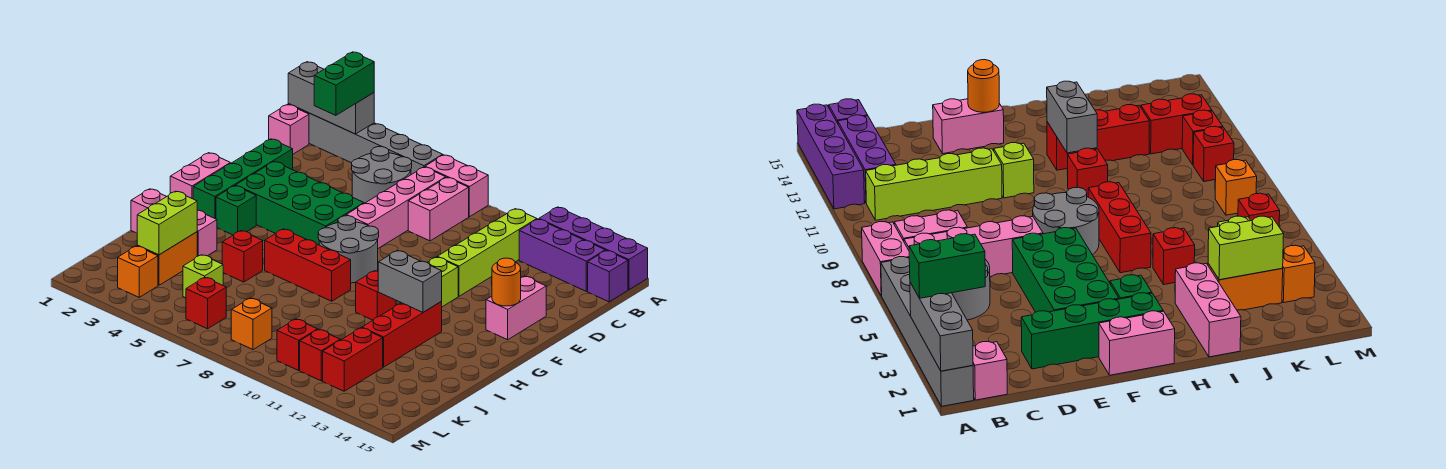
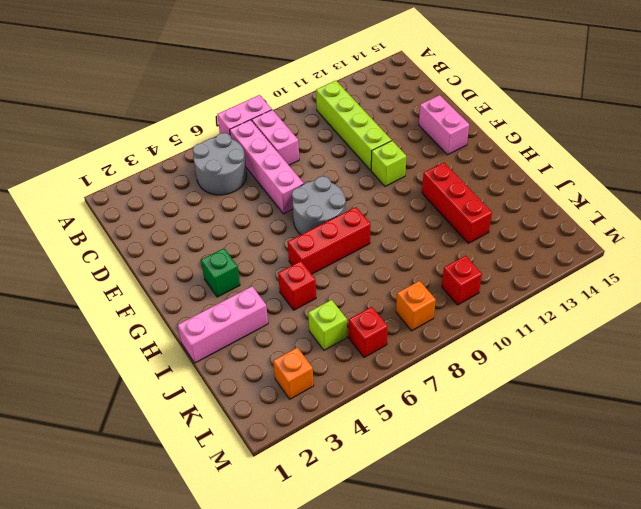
none -> grey brick A1:A6 level 1
none -> purple brick A12:A15 level 1
none -> pink brick B1 level 1
none -> purple brick B12:B14 level 1

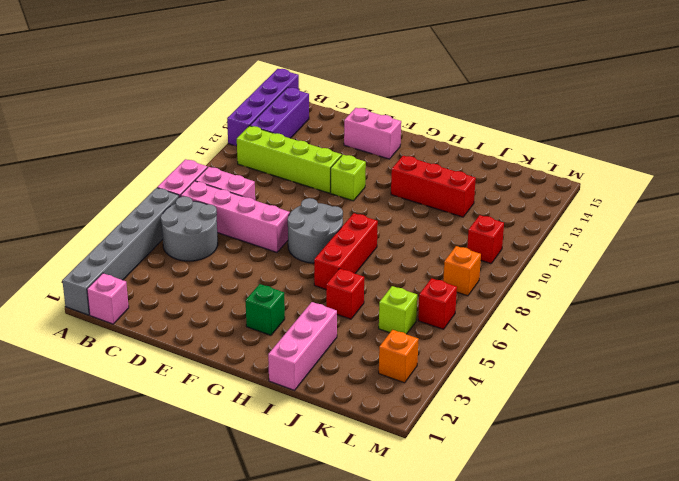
none -> purple brick B15 level 1
none -> green brick D2:G2 level 1
none -> green brick E3:F6 level 1
none -> pink brick F1:G1 level 1

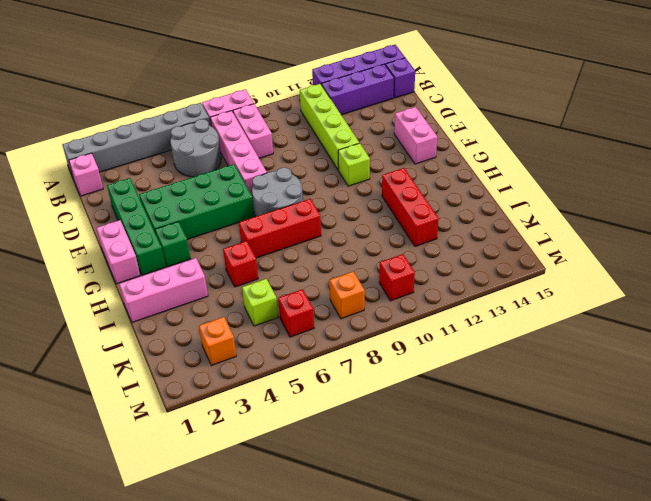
none -> red brick H10 level 1
none -> orange brick J3:K3 level 1
none -> red brick K12:L12 level 1
none -> red brick L11 level 1

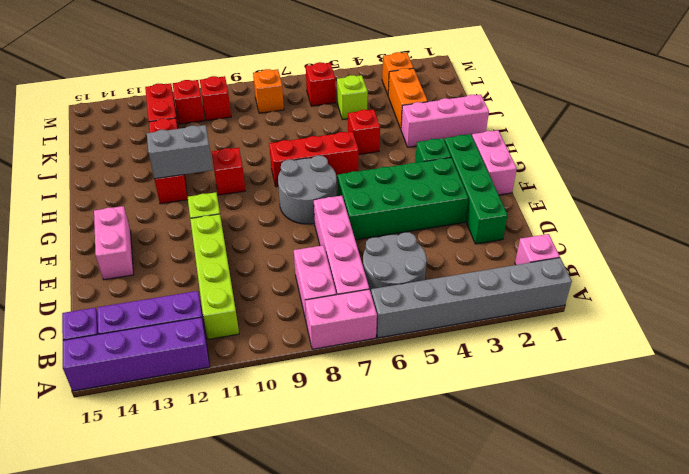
none -> grey brick A1:A3 level 2
none -> orange round brick F14 level 2
none -> lime brick J3:K3 level 2
none -> green brick A3:B3 level 3

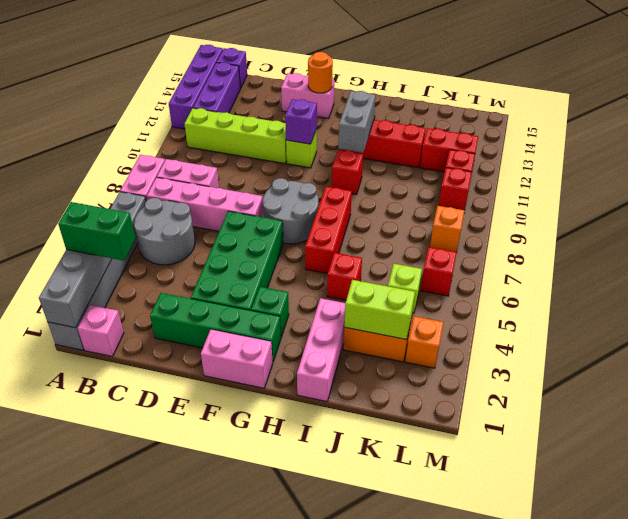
purple brick F11 level 2 -> none

